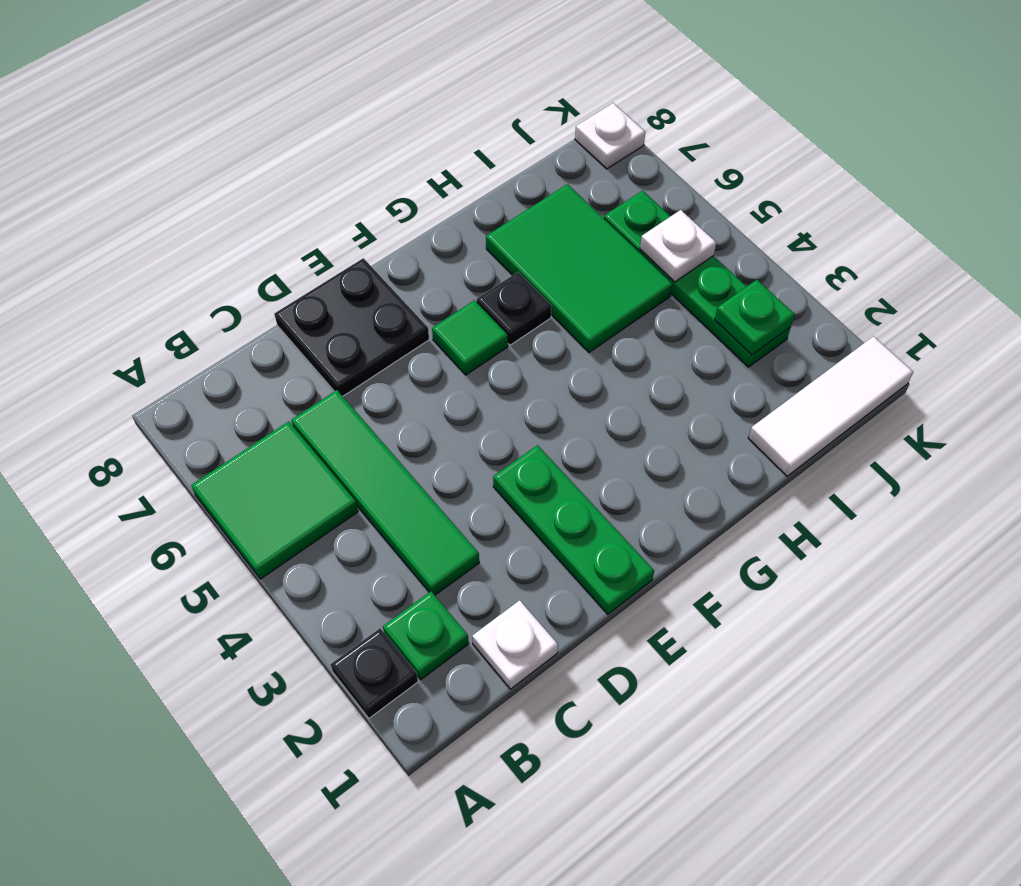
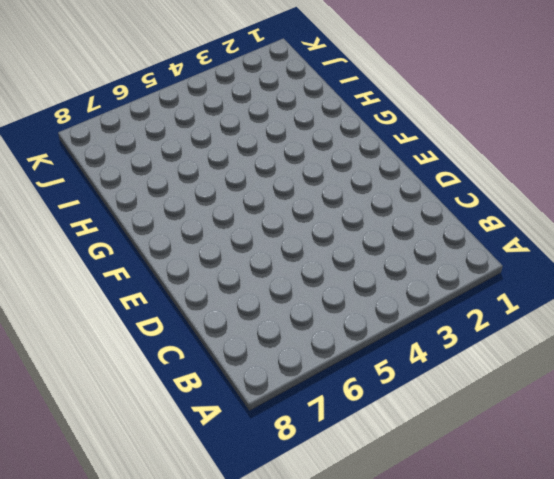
none -> black plate A2 level 1
none -> green tile A5:B6 level 1
none -> green plate B2 level 1

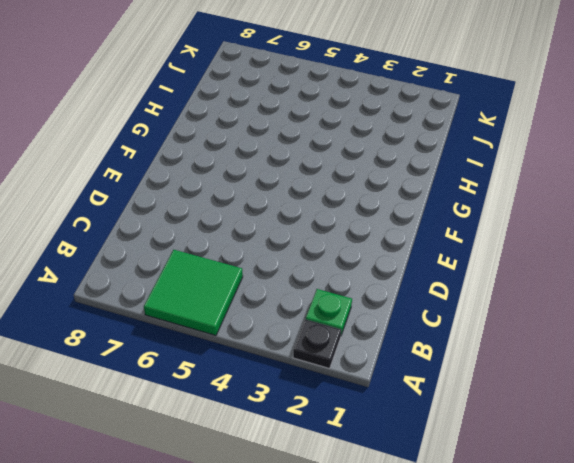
none -> white plate C1 level 1
none -> green tile C3:C6 level 1
none -> black plate D7:E8 level 1

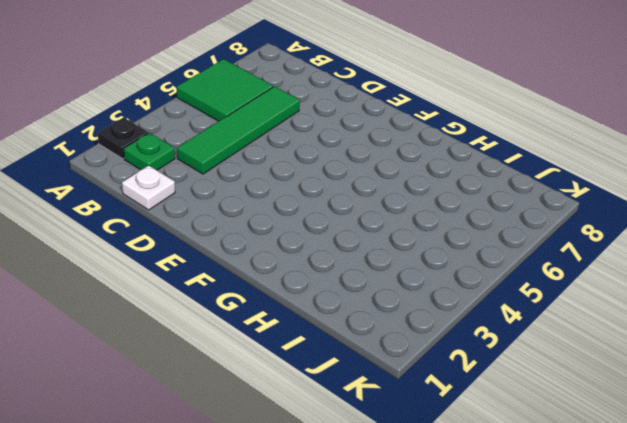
none -> black plate D7:E8 level 1
none -> green plate E1:E3 level 1
none -> green tile F6 level 1

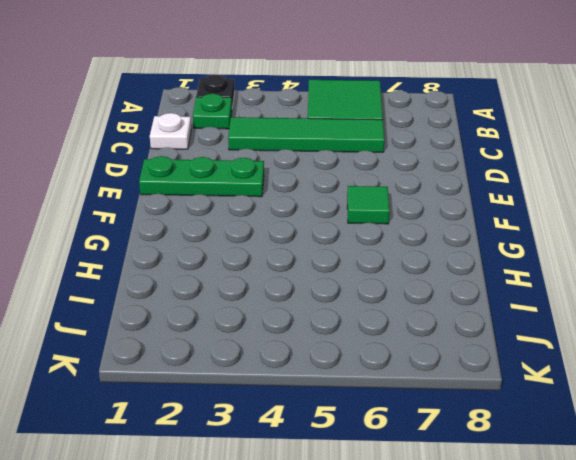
none -> black plate D7:E8 level 1
none -> black plate G6 level 1
none -> green tile H5:I7 level 1

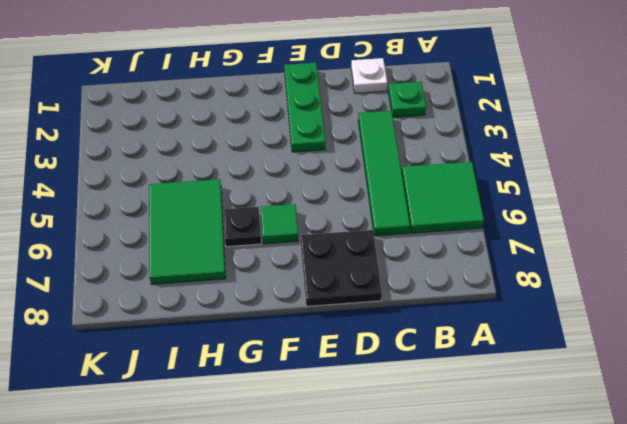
none -> black plate A2 level 1
none -> white tile I1:K1 level 1
none -> green plate J3:J6 level 1

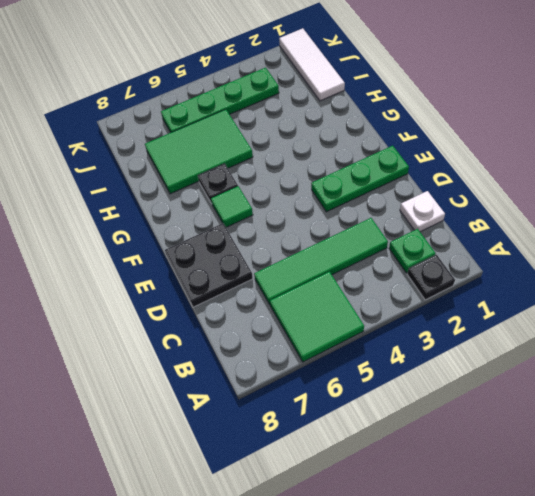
none -> white plate K8 level 1
none -> green plate J3 level 2
none -> white plate J5 level 2

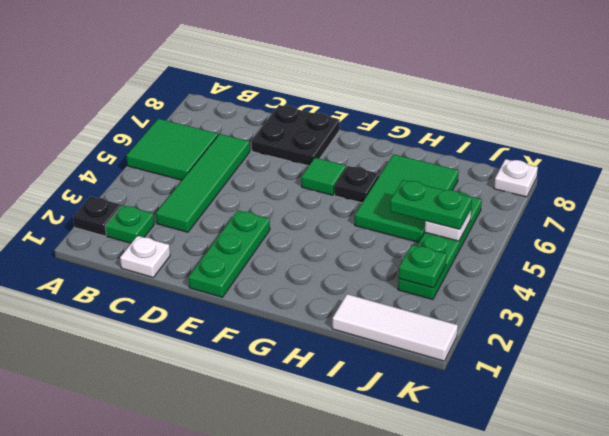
green plate I5:J5 level 3 -> none

